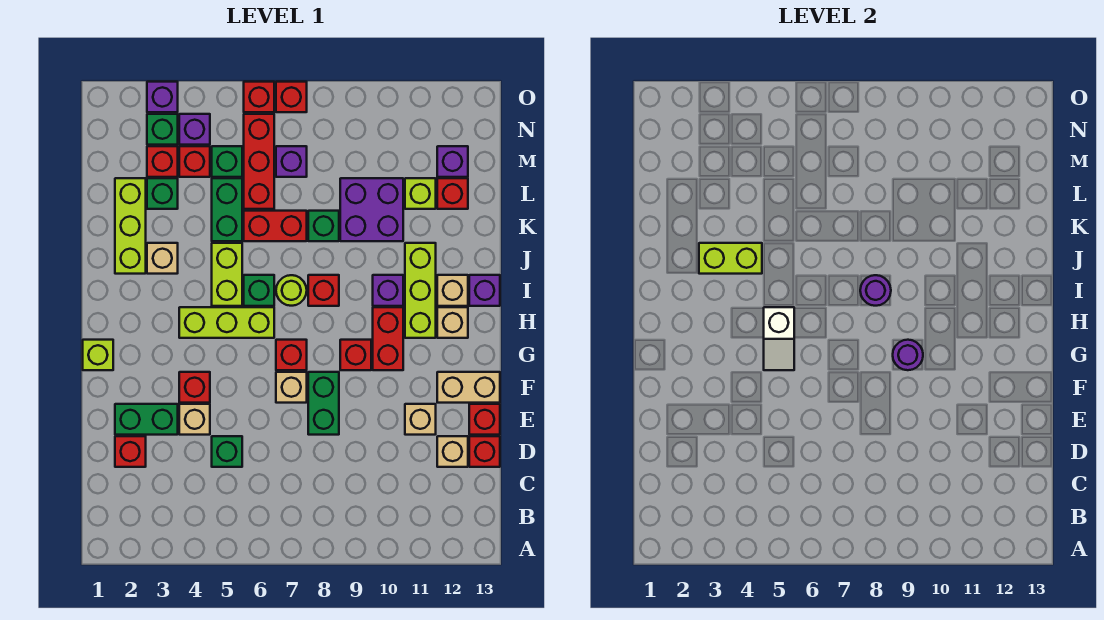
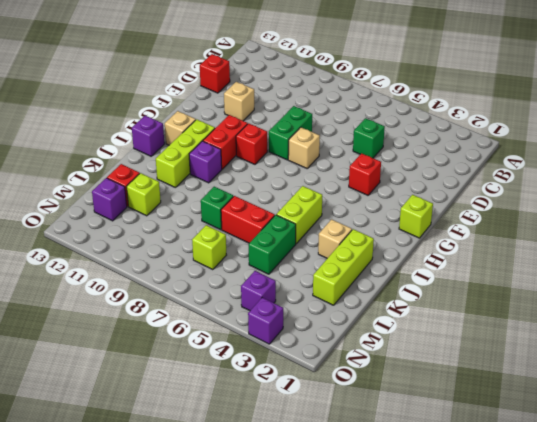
lime brick M7 level 1 -> purple brick M7 level 1
none -> red brick D2 level 1
none -> tan brick D12 level 1
none -> green brick E2:E3 level 1
none -> tan brick E4 level 1

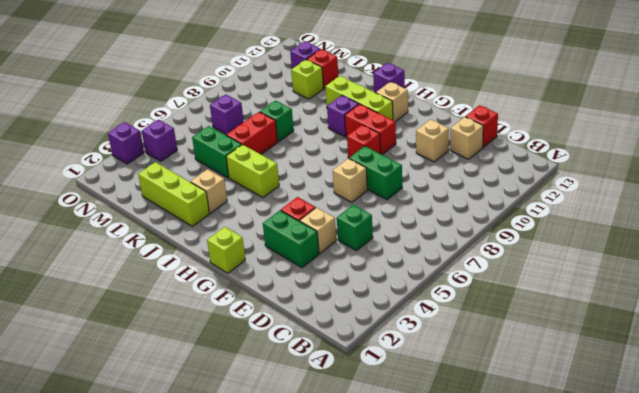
green brick E3:F3 level 1 -> green brick E2:E3 level 1
none -> red brick D2 level 1
none -> red brick E13 level 1
none -> tan brick F12:F13 level 1
none -> red brick G7 level 1

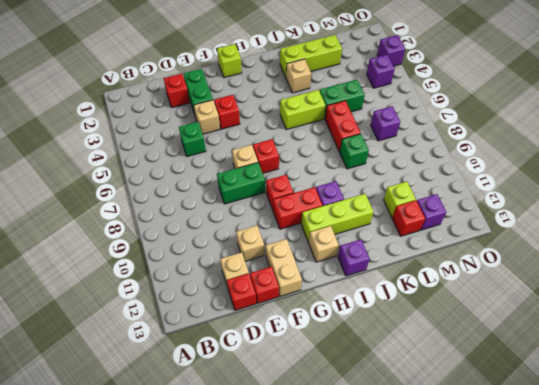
none -> lime brick H4:H6 level 1
none -> green brick I6 level 1
none -> lime round brick I7 level 1
none -> red brick I8 level 1

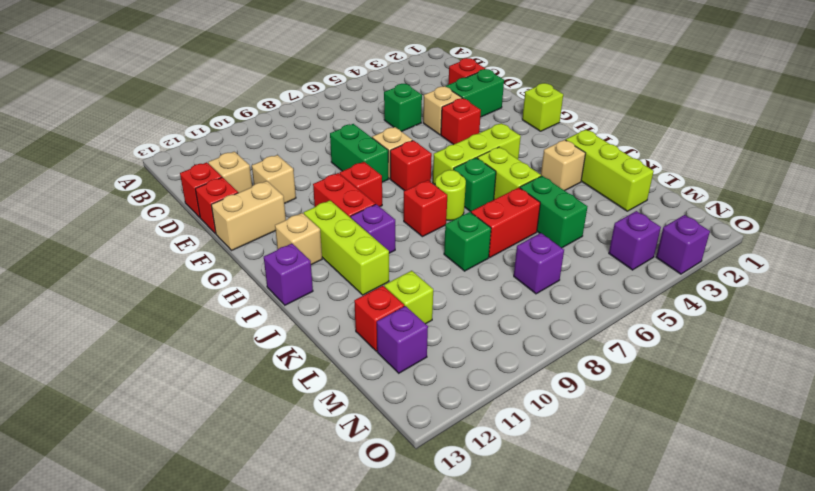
none -> tan brick I12 level 1
none -> purple brick K9:L10 level 1
none -> green brick L3 level 1
none -> red brick L6:N6 level 1

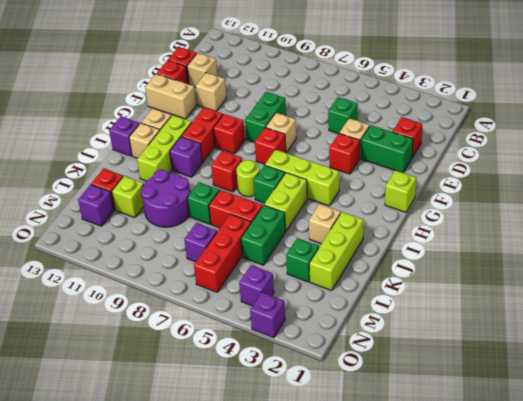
purple round brick K9:L10 level 1 -> purple brick K9:L10 level 1
none -> red brick M3 level 1
none -> red brick M4 level 1
none -> green brick M5 level 1
none -> green brick N3 level 1

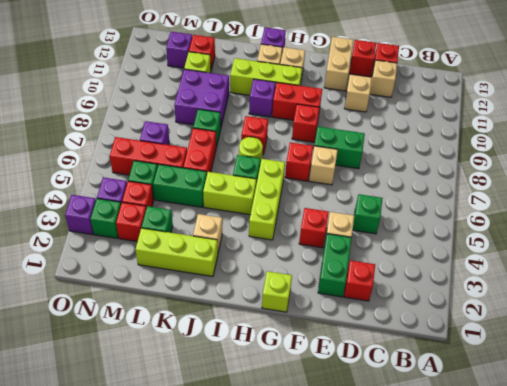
none -> red brick O6 level 1
none -> red brick O7 level 1
none -> white slope G5:H5 level 2 top H
none -> purple round brick G9 level 2

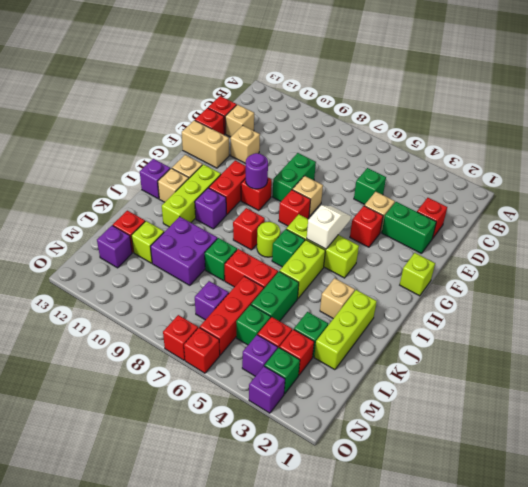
none -> purple round brick I8 level 2
none -> lime brick J3:J4 level 2

